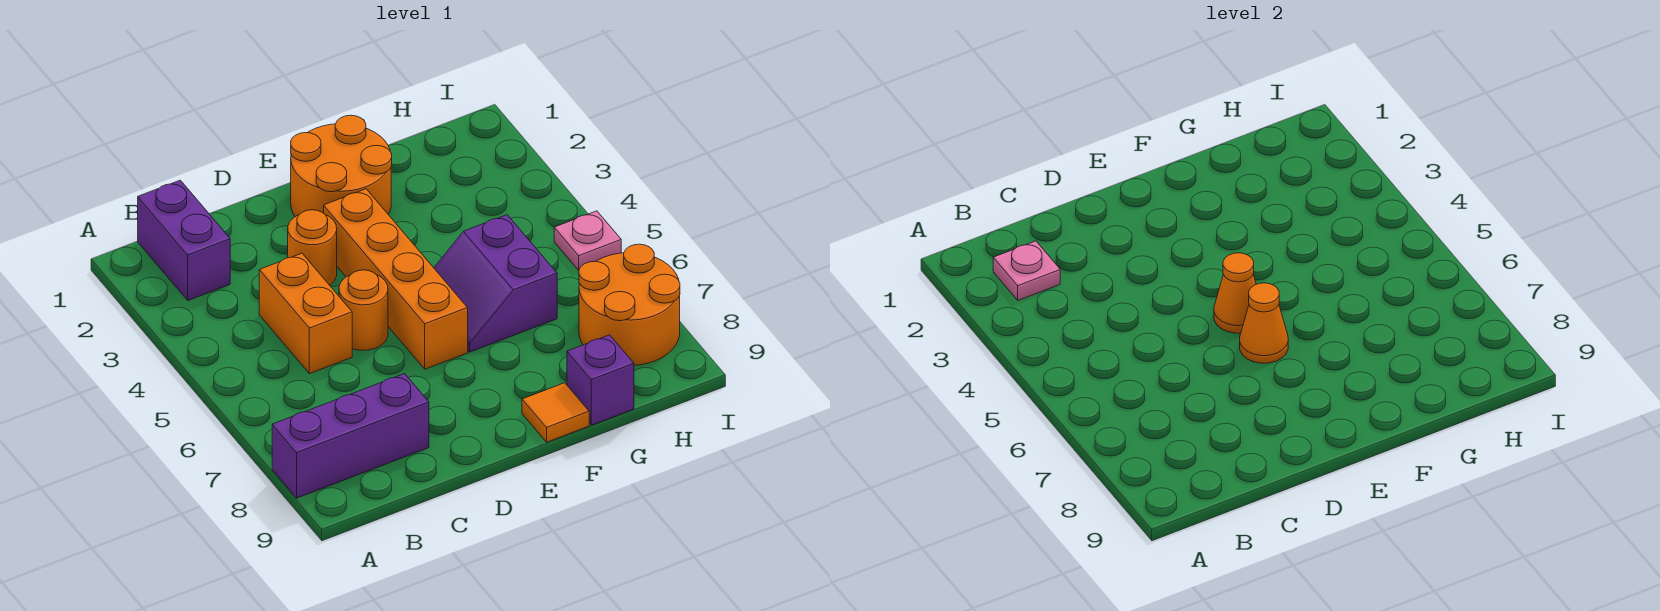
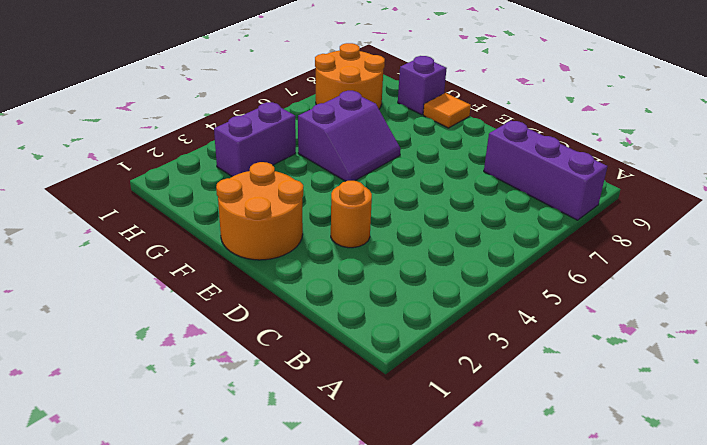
purple brick H3:H4 level 1 -> purple brick B1:B2 level 1
none -> orange brick C4:C5 level 1
none -> orange round brick D5 level 1
none -> orange brick E3:E6 level 1

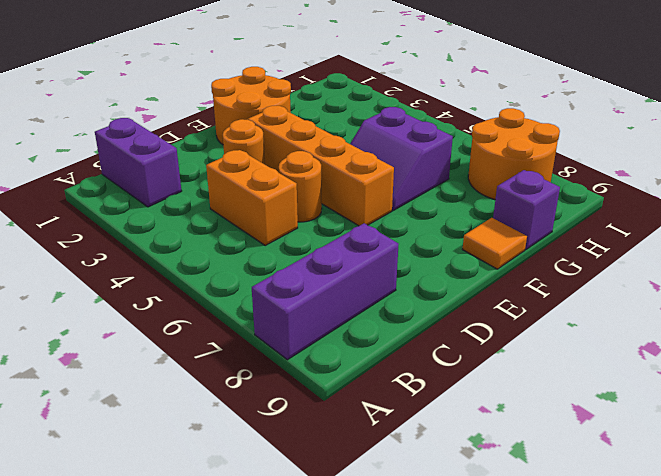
none -> pink plate I5 level 1
none -> pink plate B2 level 2
none -> orange cone E5 level 2

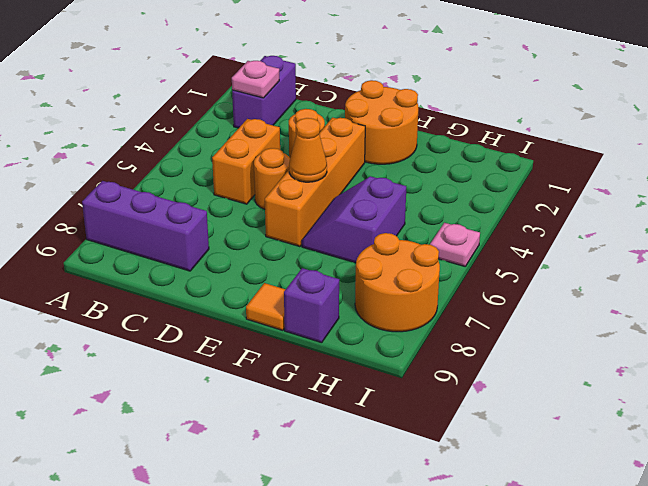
none -> orange cone E6 level 2

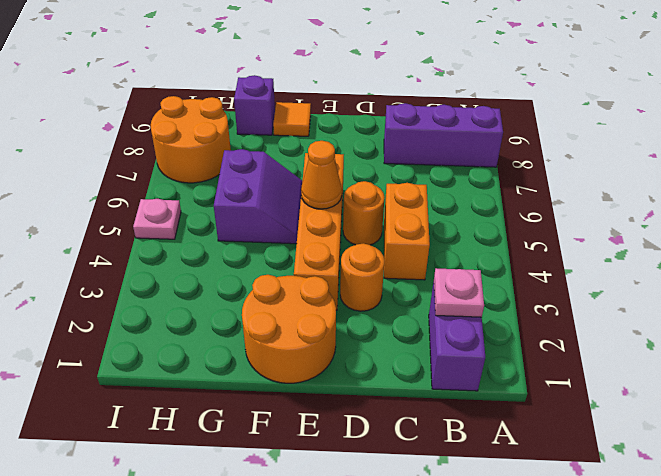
none -> orange cone E6 level 2

